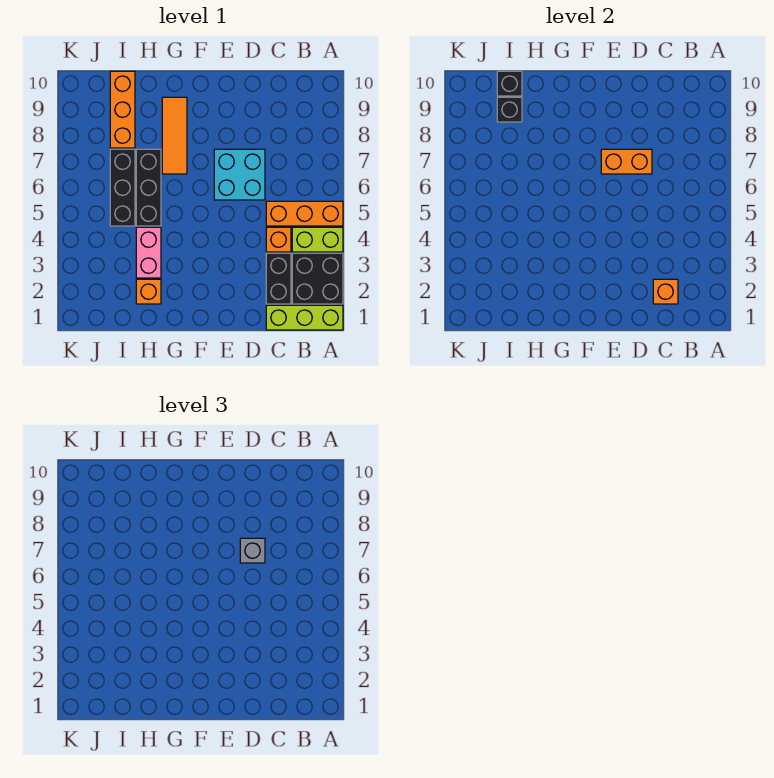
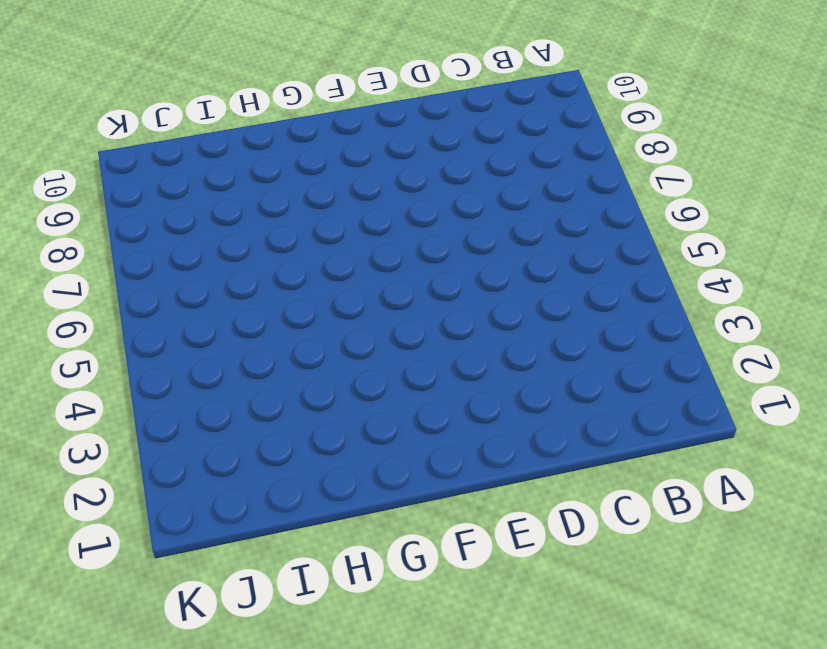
none -> lime brick A1:C1 level 1
none -> black brick A2:B3 level 1
none -> lime brick A4:B4 level 1

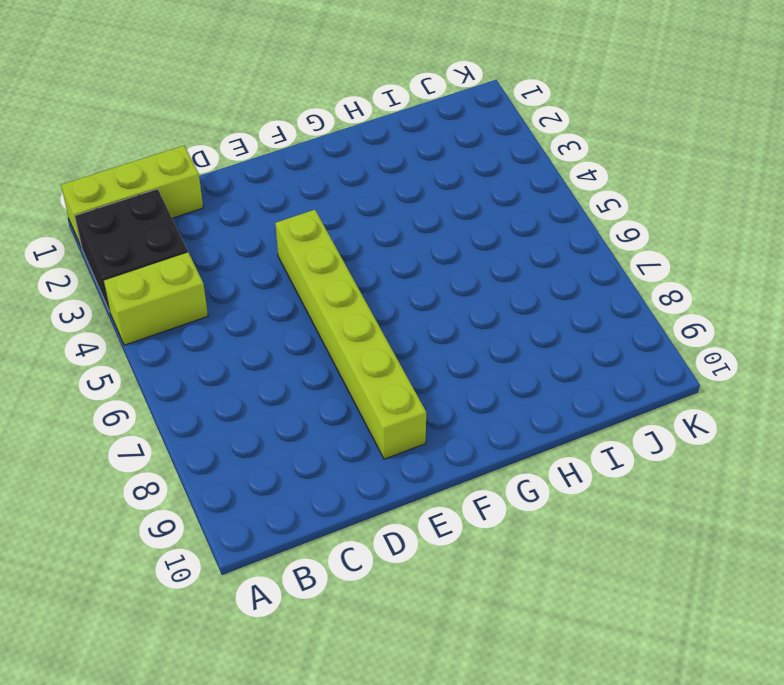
lime brick E4:E9 level 1 -> cyan brick D6:E7 level 1
none -> orange brick A5:C5 level 1
none -> black brick C2:C3 level 1
none -> orange brick C4 level 1

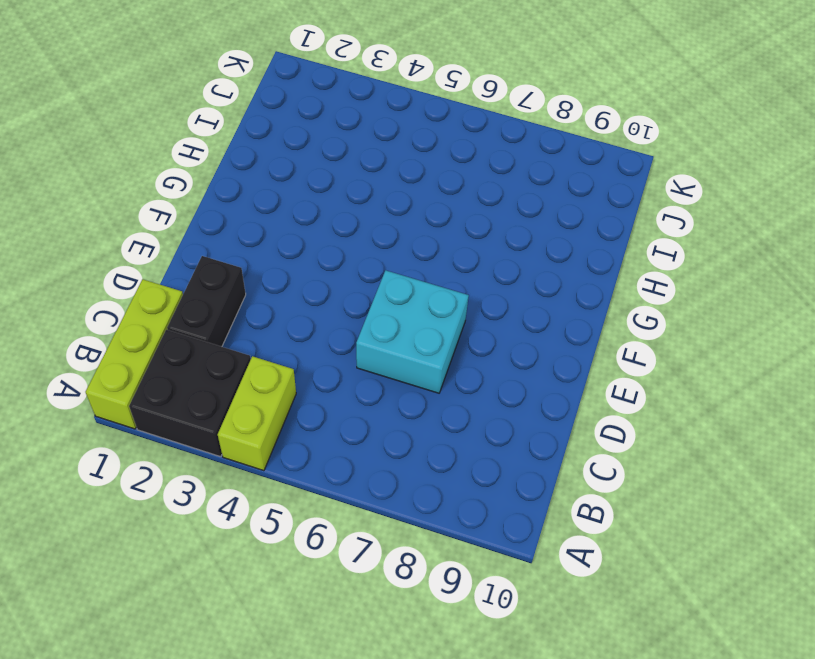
black brick C2:D2 level 1 -> black brick C2:C3 level 1
none -> orange brick A5:C5 level 1
none -> orange brick C4 level 1
none -> orange tile G7:G9 level 1

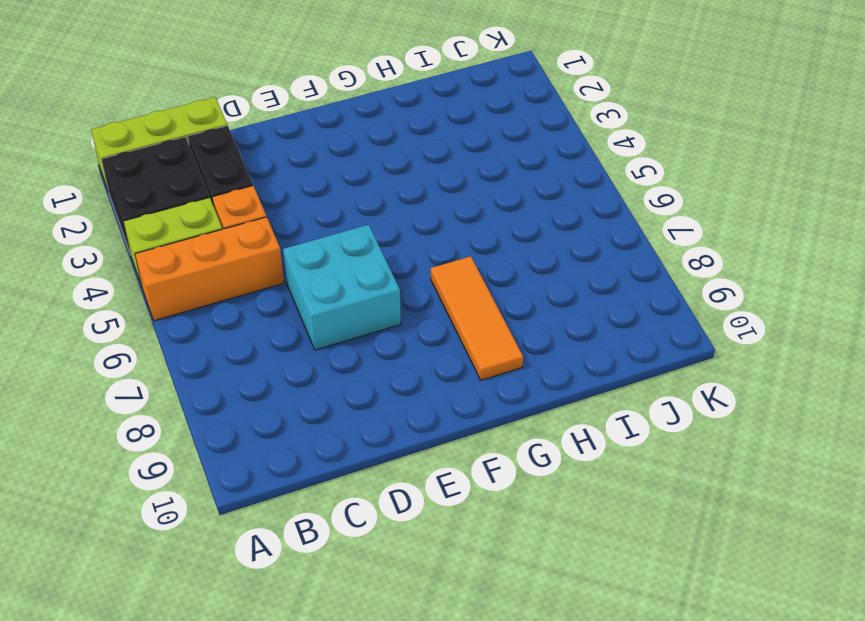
none -> orange brick H2 level 1
none -> pink brick H3:H4 level 1
none -> black brick H5:H7 level 1

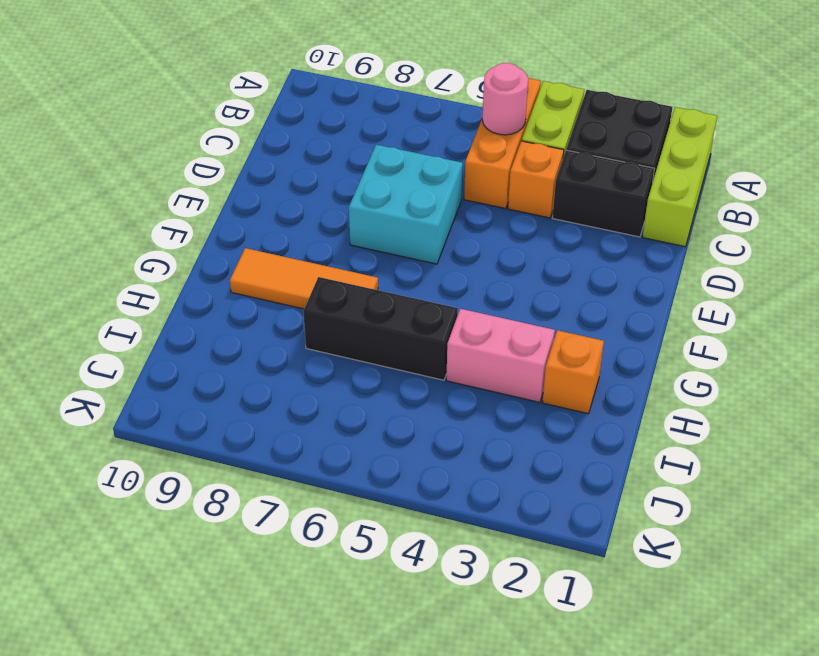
pink round brick B5 level 2 -> none
none -> black brick I5:I7 level 1
none -> orange brick I8:I10 level 1
none -> orange brick C2 level 2

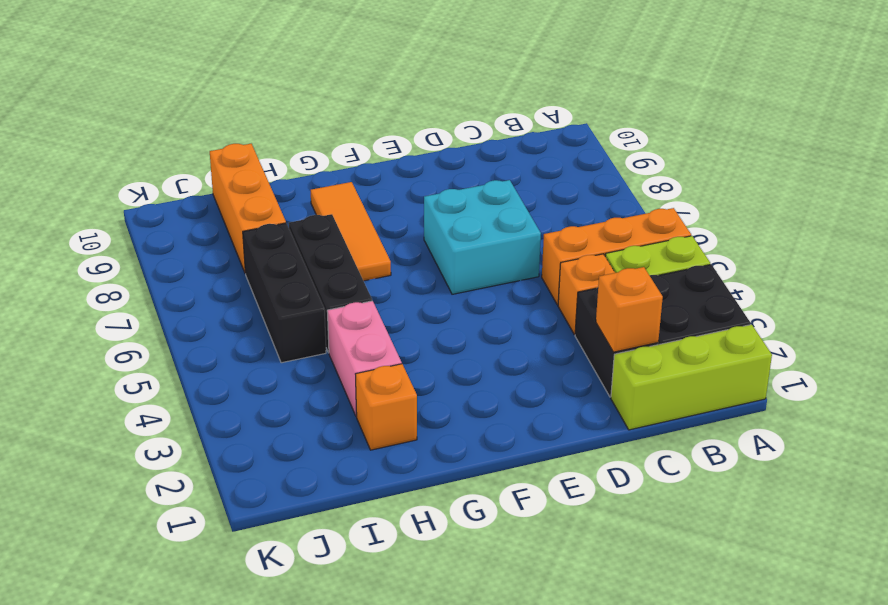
none -> orange brick D7:E7 level 2
none -> black brick I9 level 2
none -> black brick I10 level 2

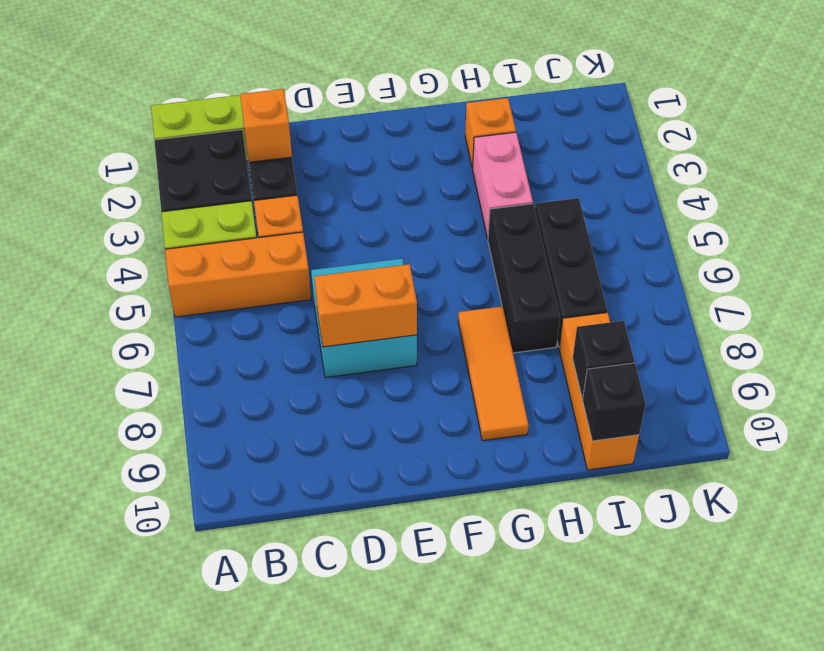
none -> grey brick D7 level 3

